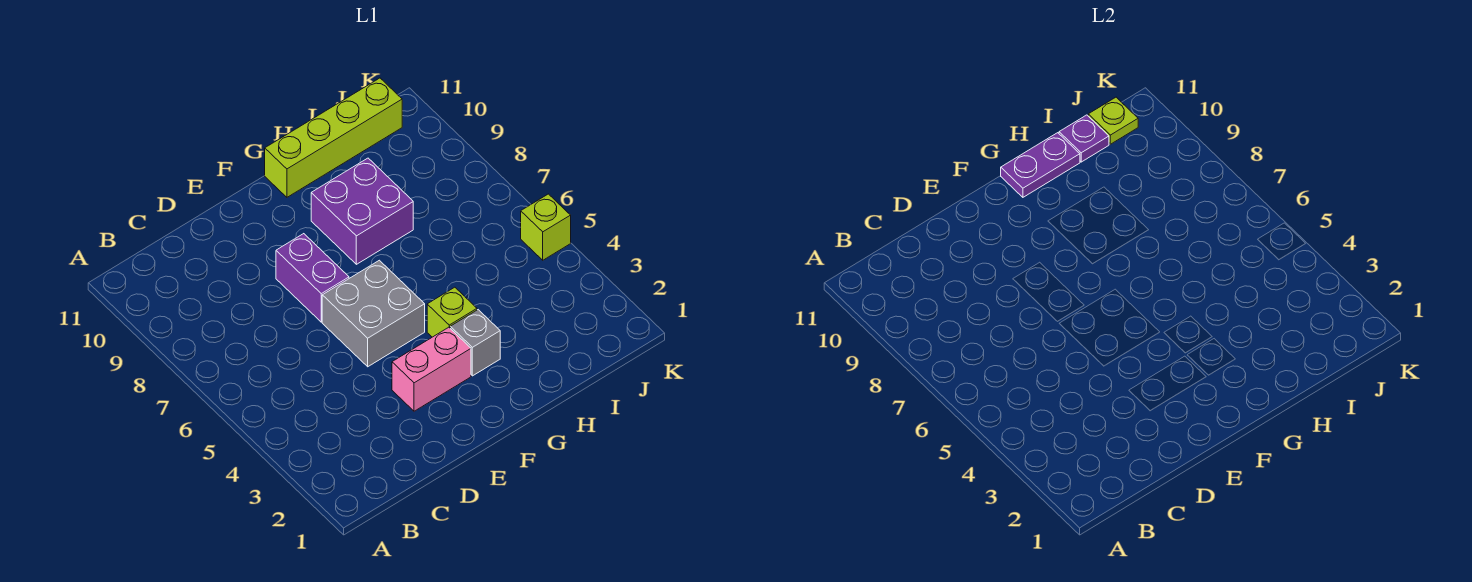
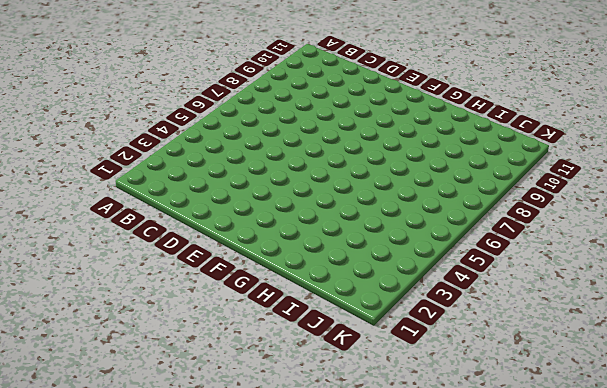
none -> pink brick E3:F3 level 1
none -> grey brick E5:F6 level 1

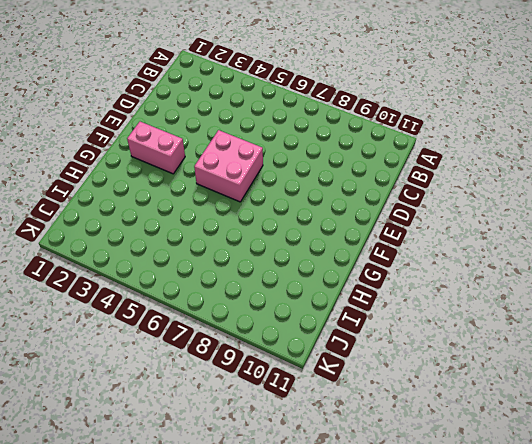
pink brick E5:F6 level 1 -> grey brick E5:F6 level 1
pink brick F2:F3 level 1 -> pink brick E3:F3 level 1
none -> purple brick E7:E8 level 1
none -> grey brick G3 level 1

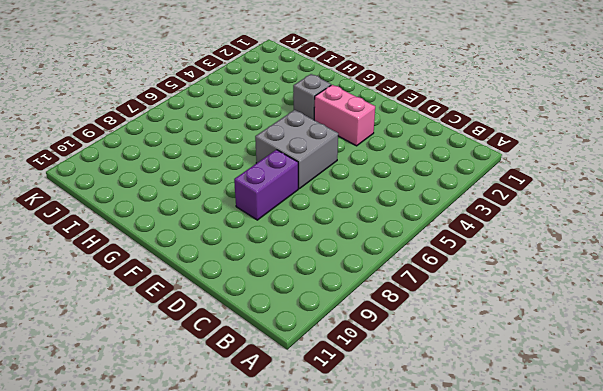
none -> lime brick G4 level 1
none -> purple brick G8:H9 level 1

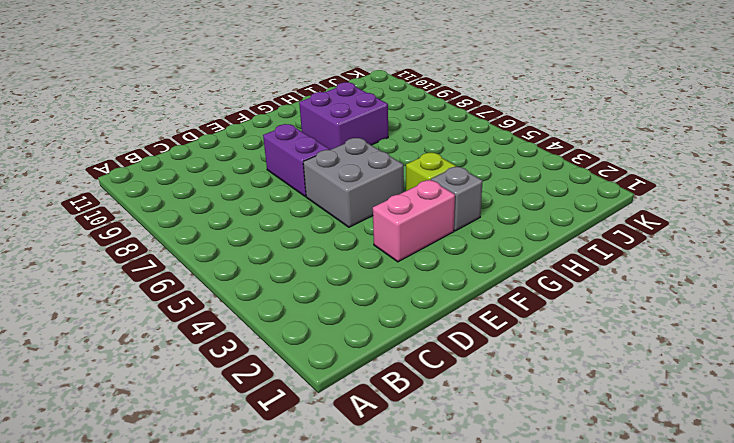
none -> lime brick G11:J11 level 1
none -> lime brick K5 level 1

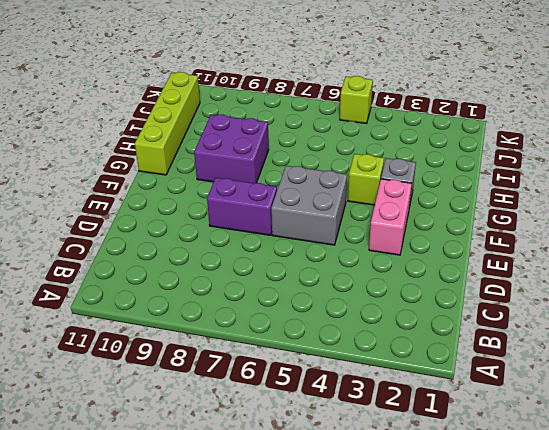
none -> purple plate G11:H11 level 2
none -> purple plate I11 level 2

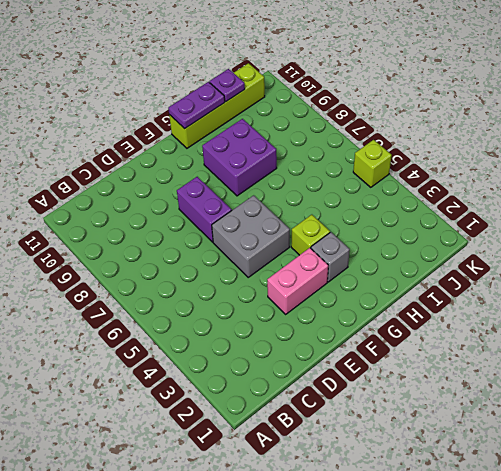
none -> lime plate J11 level 2

